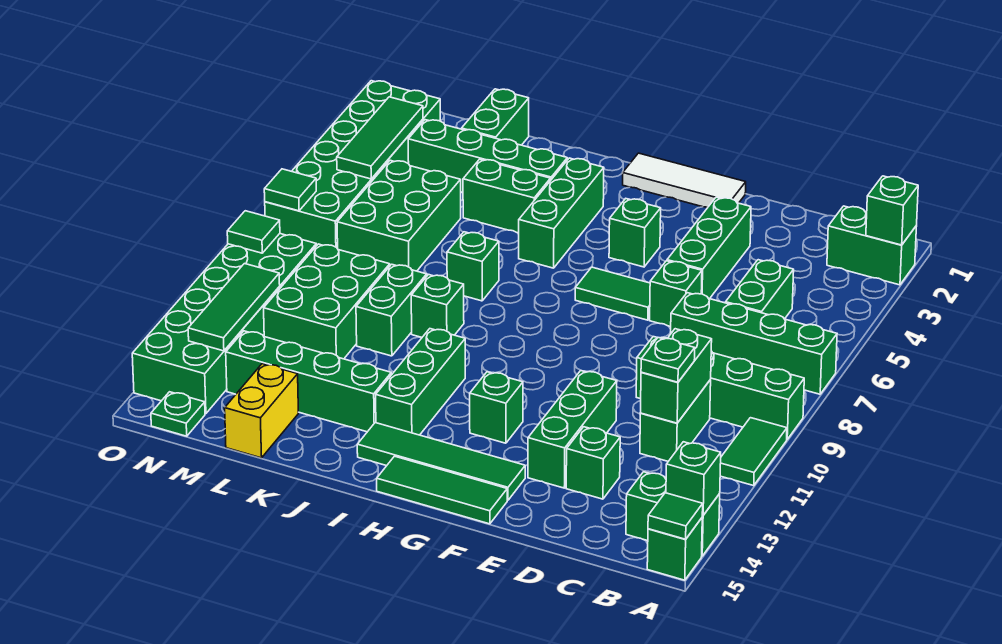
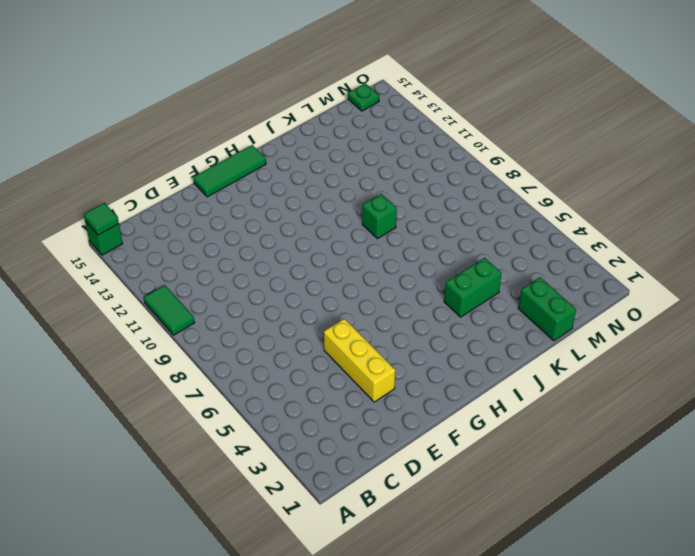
yellow brick E3:E5 level 1 -> green brick E3:E5 level 1
none -> green brick A2:B2 level 1
none -> green brick A7:D7 level 1
none -> green brick A9:D9 level 1
none -> green brick A14:B14 level 1

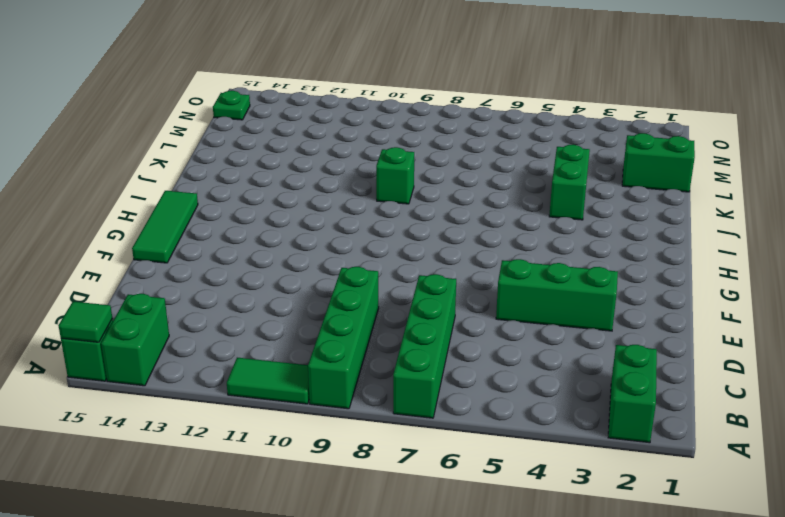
none -> green brick C5:C6 level 1
none -> green brick C10:C11 level 1
none -> green brick D13 level 1
none -> green brick E6 level 1

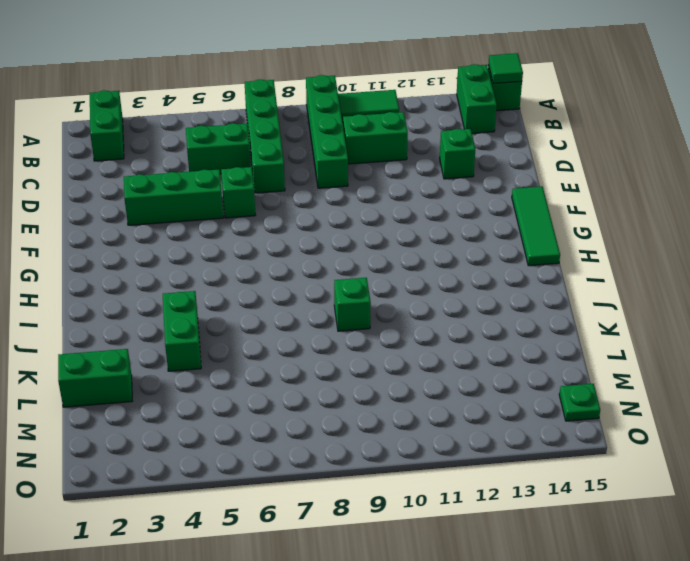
none -> green brick E11:E13 level 1
none -> white tile F1:H1 level 1
none -> green tile F6:G6 level 1
none -> green tile F14:I14 level 1

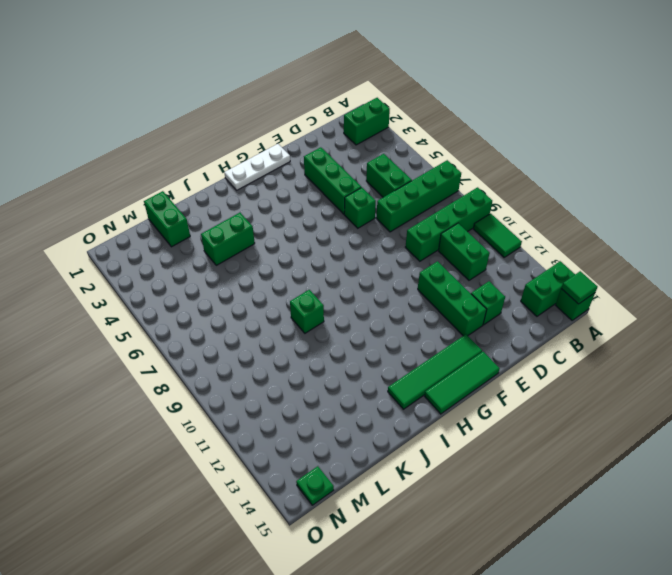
white plate F1:H1 level 1 -> white tile F1:H1 level 1
none -> green tile F6:G6 level 1
none -> green brick G4 level 1
none -> green brick G12 level 1
none -> green brick I3:I5 level 1

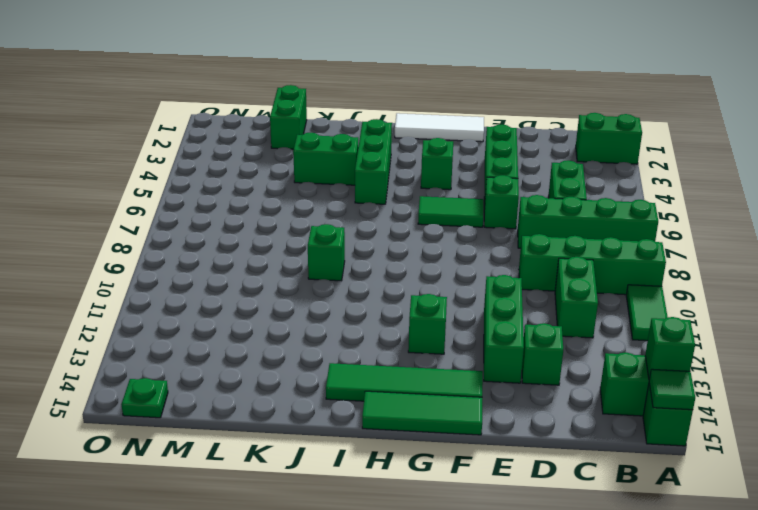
none -> green brick I11:I13 level 1
none -> green brick J3:M3 level 1
none -> green brick J7 level 1
none -> green brick J13:M13 level 1

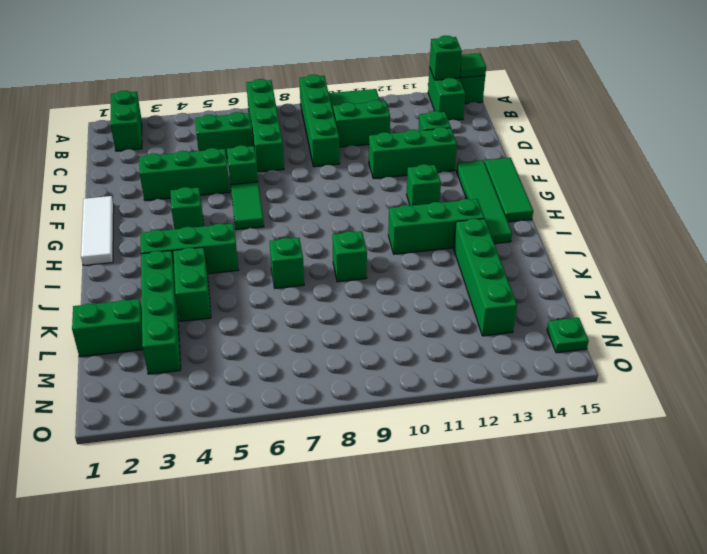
none -> green brick K9:K10 level 1
none -> green brick L5:M7 level 1
none -> green brick L9:M11 level 1
none -> yellow brick L14:L15 level 1

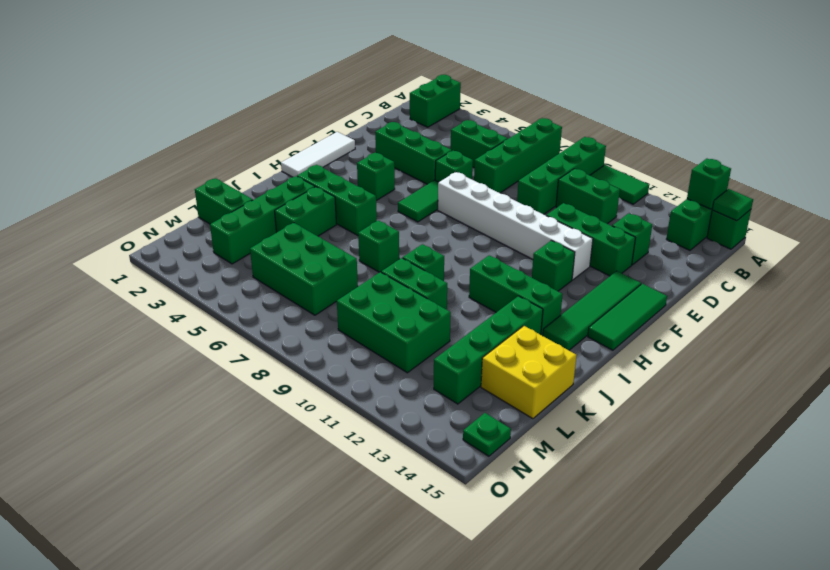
white brick F7:F12 level 1 -> none
yellow brick K14:L15 level 1 -> yellow brick L14:L15 level 1
none -> green brick N2:O7 level 1
none -> green brick N9:O14 level 1
none -> green brick A2 level 2
none -> green brick C10:C11 level 2

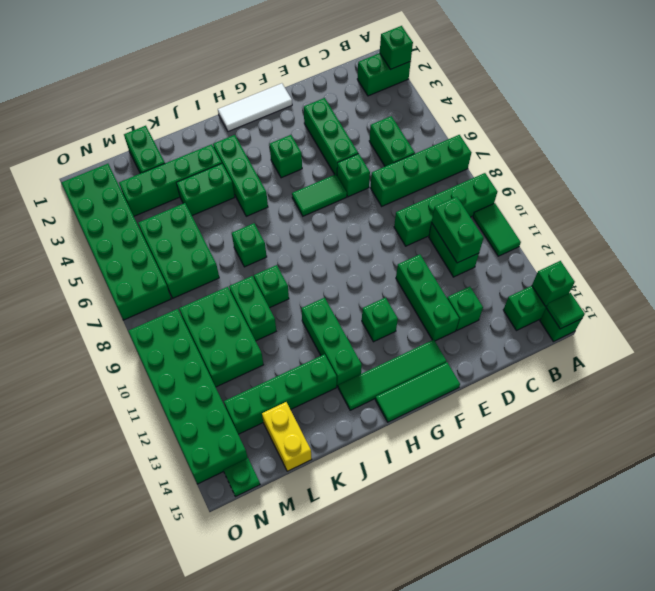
none -> green tile N3:N5 level 2
none -> green tile N11:N13 level 2
none -> green tile O7 level 2
none -> green tile O9 level 2

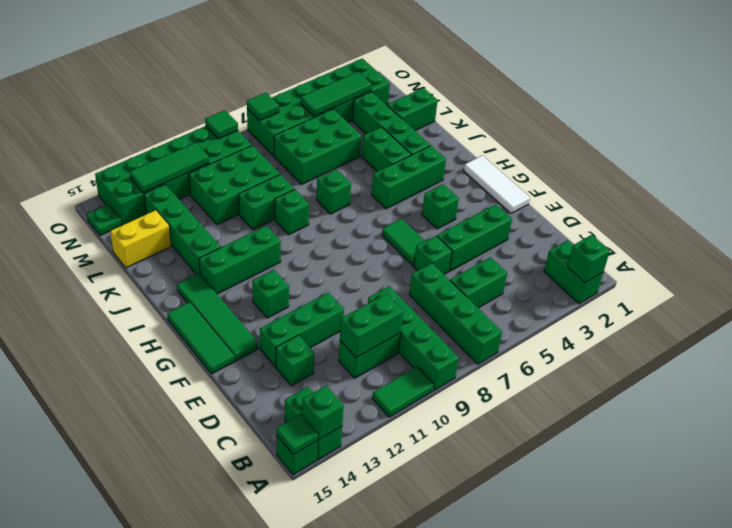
none -> green plate C11 level 3

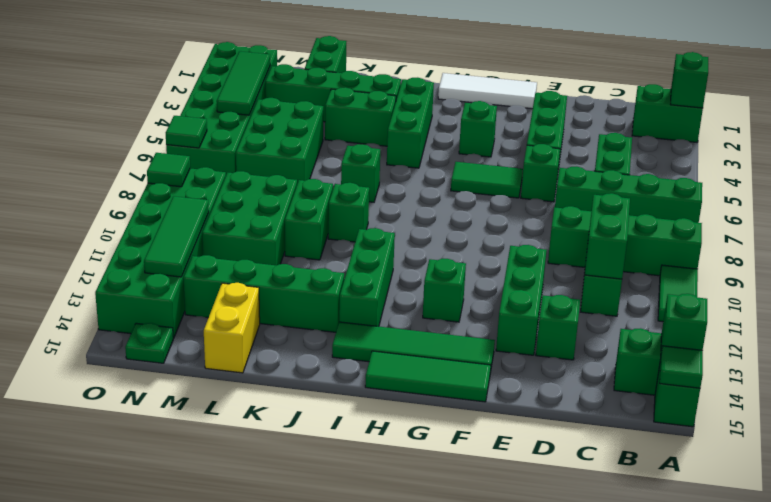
none -> green plate C11 level 3

